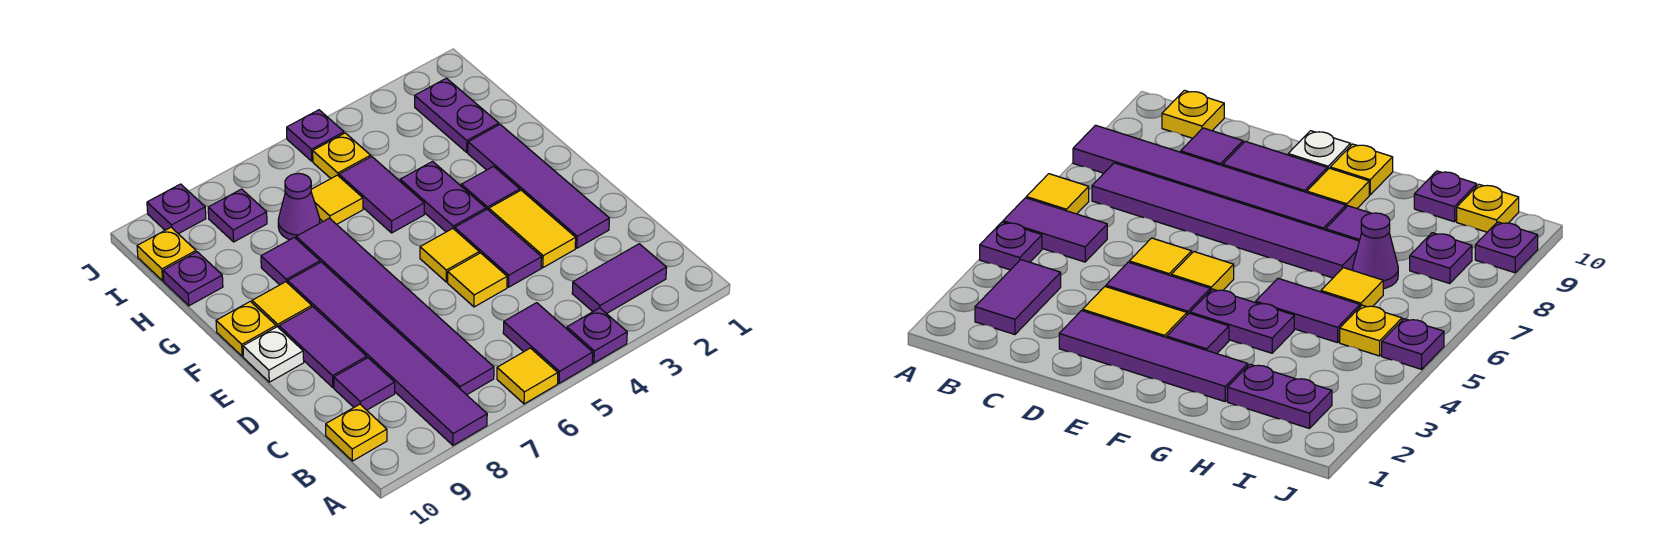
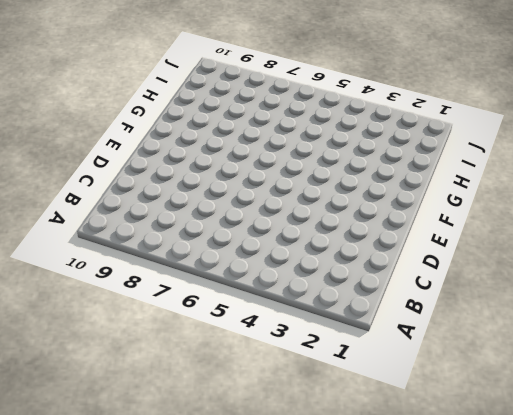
none -> purple plate A4 level 1
none -> purple tile A5:B5 level 1
none -> yellow tile A6 level 1
none -> purple tile A8:F8 level 1

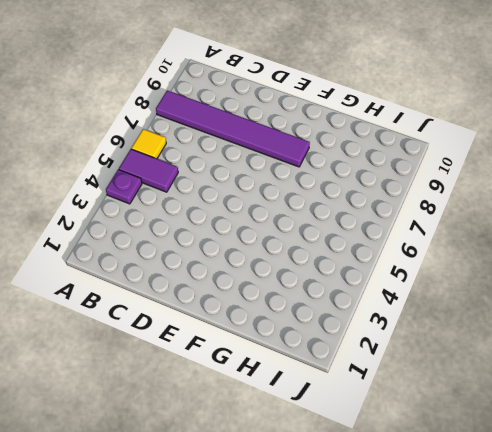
none -> purple tile B2:B3 level 1
none -> purple tile B7:G7 level 1
none -> yellow plate B10 level 1
none -> purple tile C9 level 1

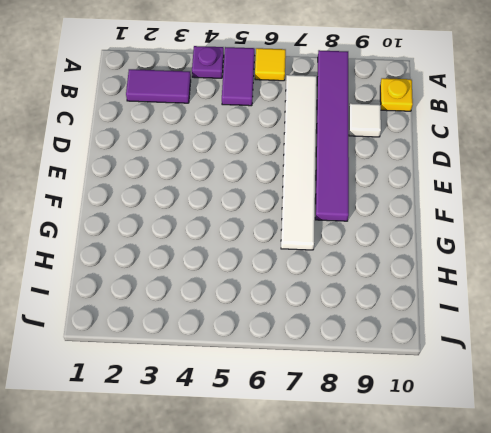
white tile B7:G7 level 1 -> purple tile B7:G7 level 1
white tile C9 level 1 -> purple tile C9 level 1
none -> purple tile D2:G2 level 1
none -> yellow tile D3:E3 level 1
none -> purple tile D4:E4 level 1
none -> yellow tile D5 level 1

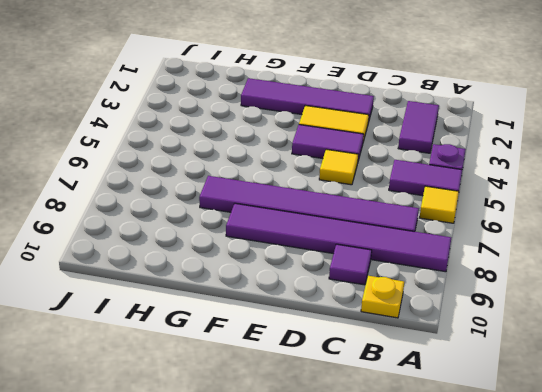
none -> purple tile D9:E9 level 1
none -> yellow tile E5 level 1
none -> white plate E10 level 1
none -> purple tile F3 level 1

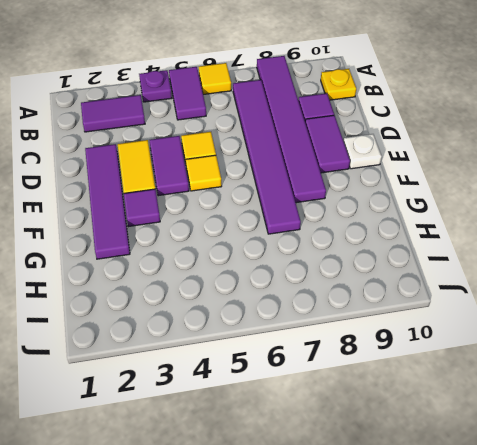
none -> purple plate F4:G4 level 1
none -> yellow tile F9 level 1
none -> yellow plate F10 level 1
none -> purple tile G5:H5 level 1

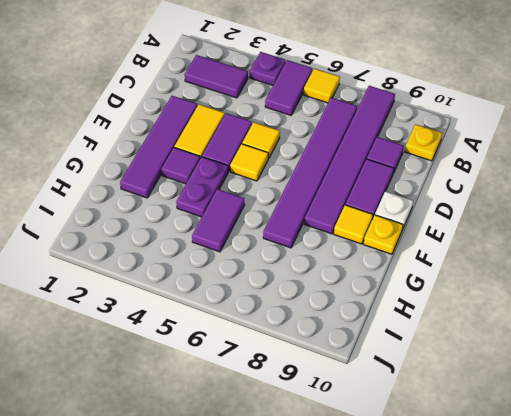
none -> purple tile G8 level 1
none -> purple plate H2:I2 level 1
none -> yellow tile H6 level 1
none -> purple cone H7 level 1

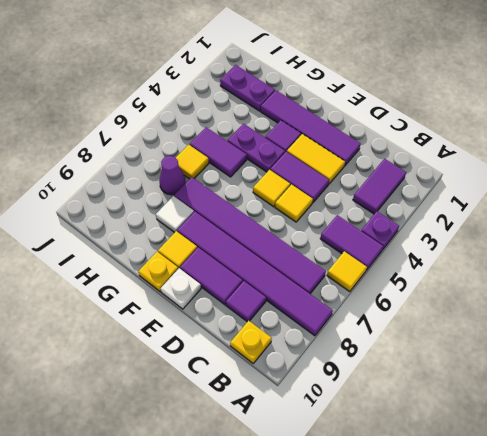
white tile G8 level 1 -> purple tile G8 level 1
none -> purple plate H10 level 1
none -> yellow plate I5 level 1
none -> purple plate I8 level 1
none -> yellow plate I10 level 1

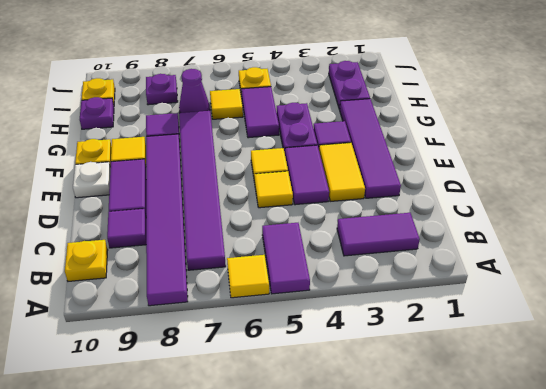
none -> purple plate A4 level 1
none -> purple plate J5 level 1
none -> purple plate J9 level 1

